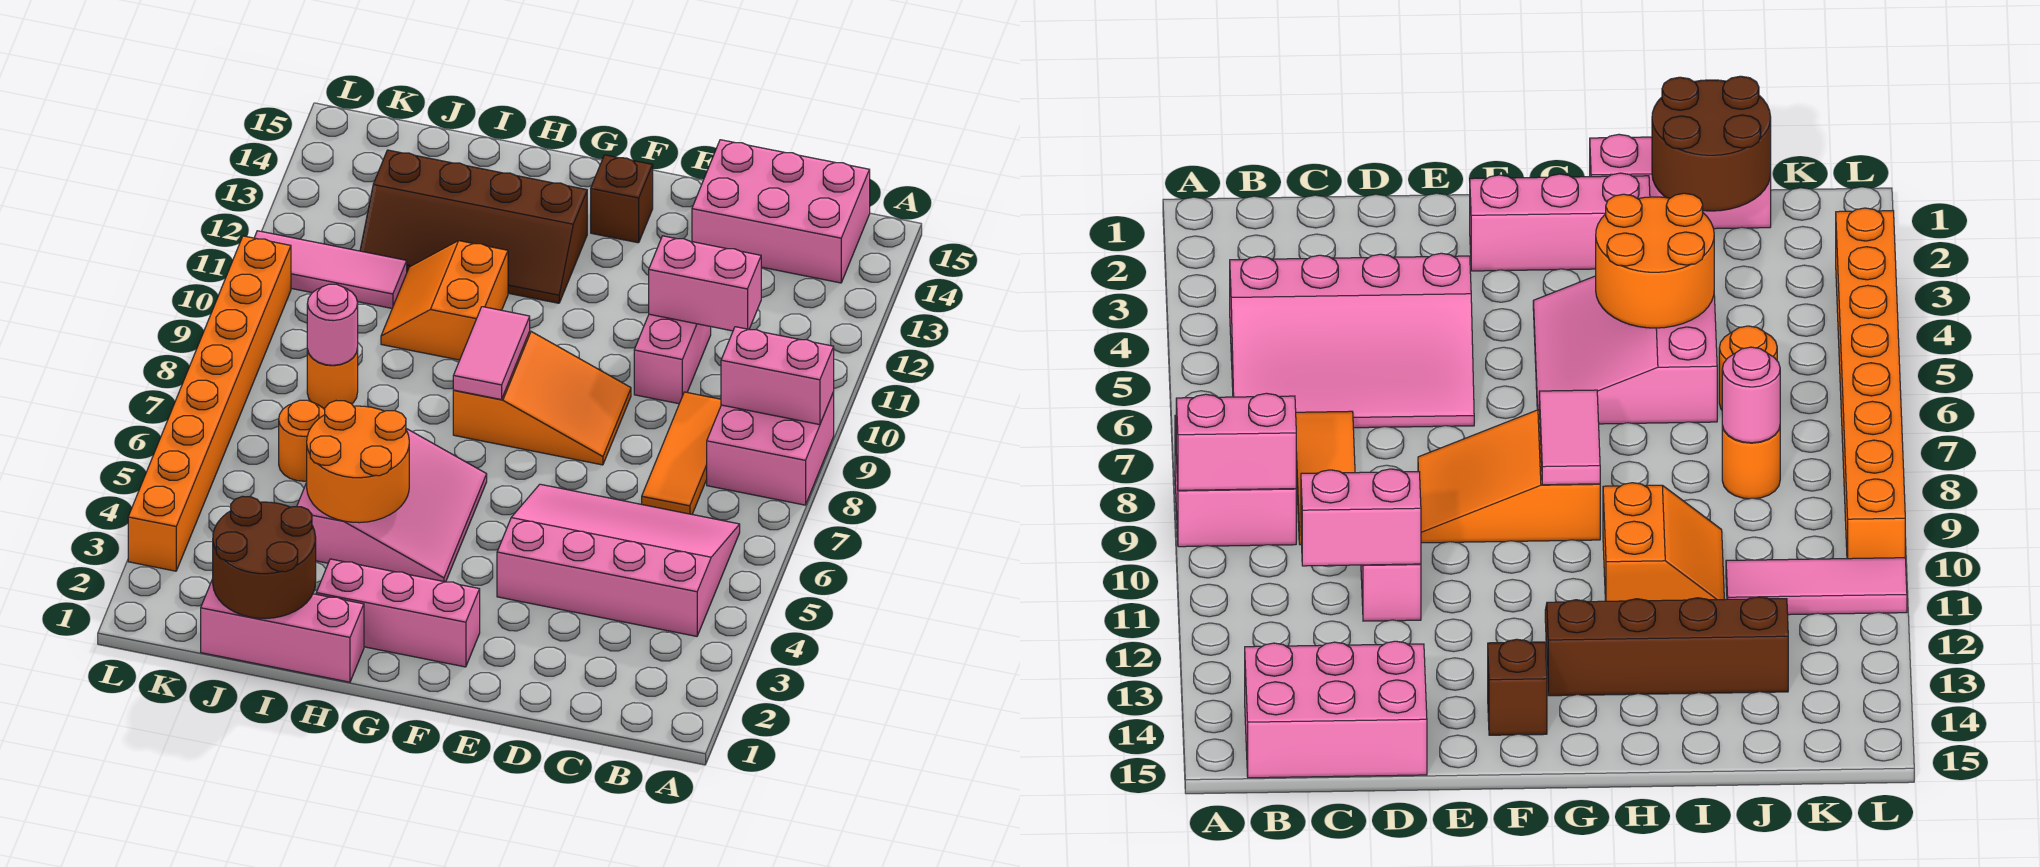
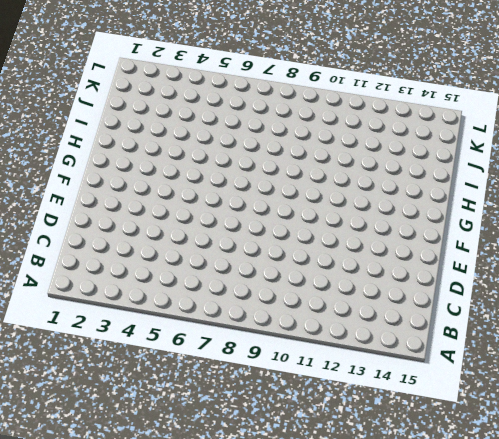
none -> pink brick A8:B9 level 1
none -> pink slope B4:E6 level 1 top 4
none -> pink brick B14:D15 level 1

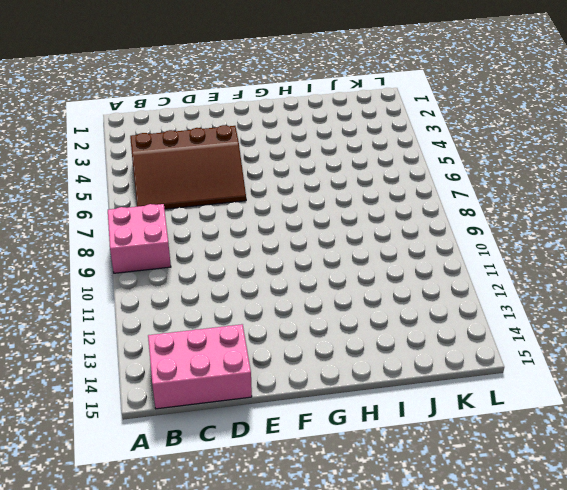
brown slope B4:E6 level 1 top 4 -> pink slope B4:E6 level 1 top 4
none -> orange tile C7:C9 level 1
none -> pink brick D10:D11 level 1
none -> orange slope E8:G9 level 1 top G

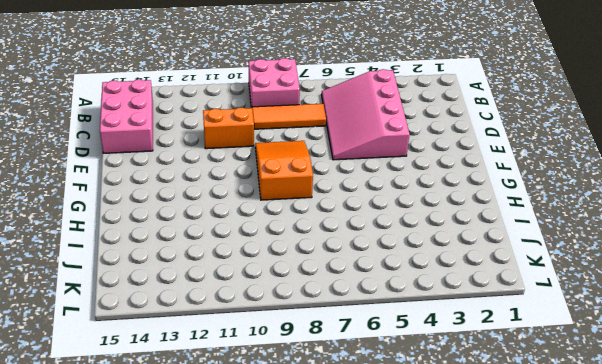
orange brick D10:D11 level 1 -> pink brick D10:D11 level 1
none -> pink brick F2:H2 level 1
none -> brown brick F14 level 1
none -> pink slope G4:I6 level 1 top I

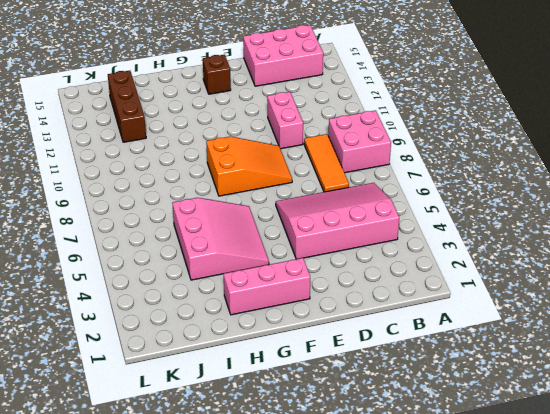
brown brick J12:J14 level 1 -> brown slope G12:J13 level 1 top 13
none -> pink brick H1:J1 level 1
none -> orange slope H10:I11 level 1 top H
none -> orange round brick J6 level 1

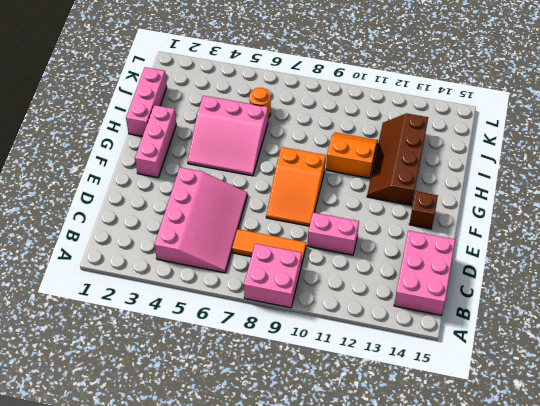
none -> orange round brick J8 level 1
none -> pink tile J11:L11 level 1
none -> orange brick L3:L10 level 1

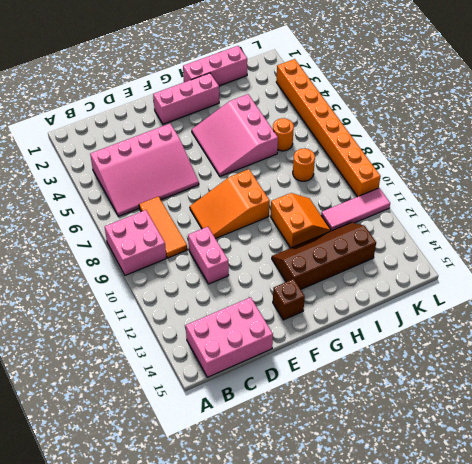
none -> pink brick A9:B9 level 2
none -> pink brick C11:D11 level 2
none -> pink tile G8:G9 level 2

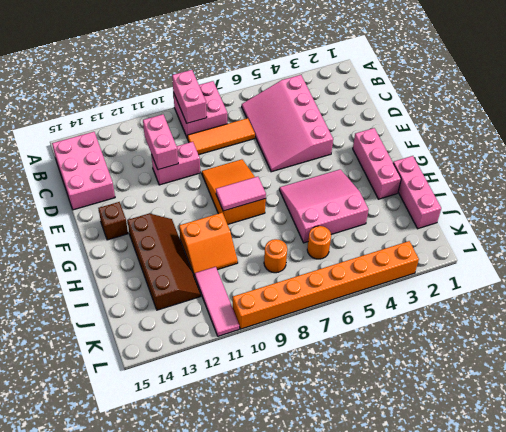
none -> orange round brick H4:I5 level 2
none -> brown round brick I1:J2 level 2
none -> pink round brick J8 level 2

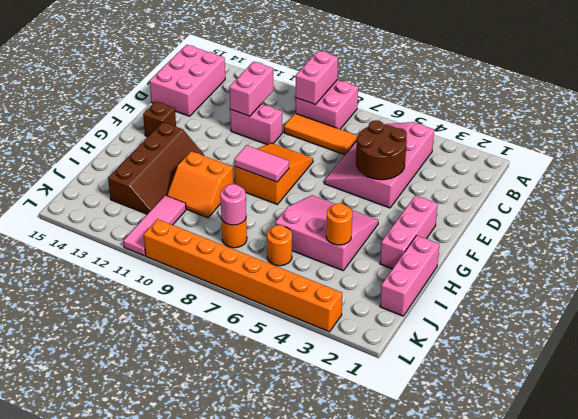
brown round brick D4:E5 level 2 -> brown round brick I1:J2 level 2
orange round brick I4 level 2 -> orange round brick H4:I5 level 2

